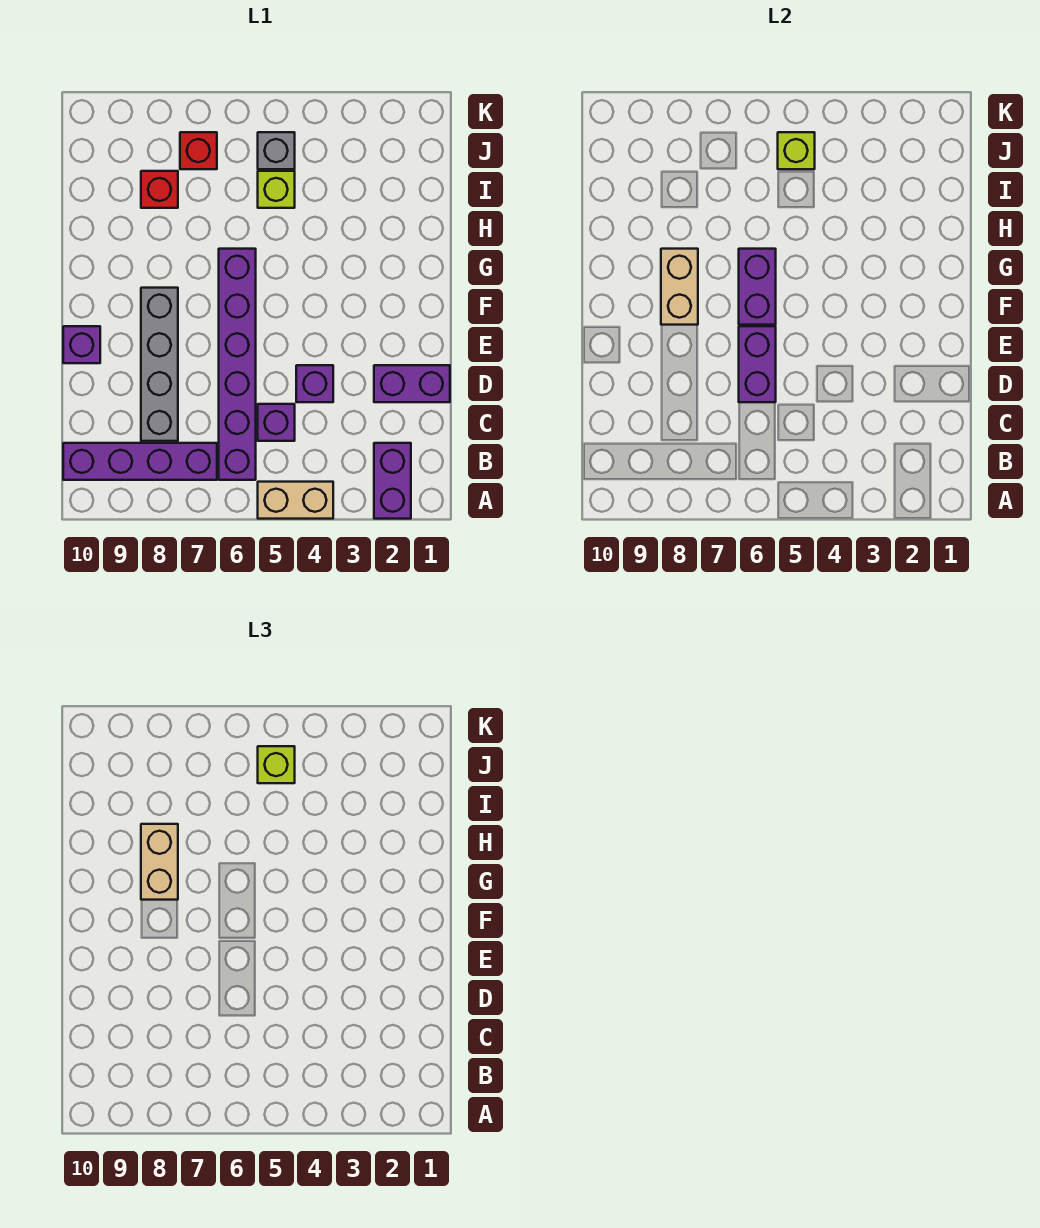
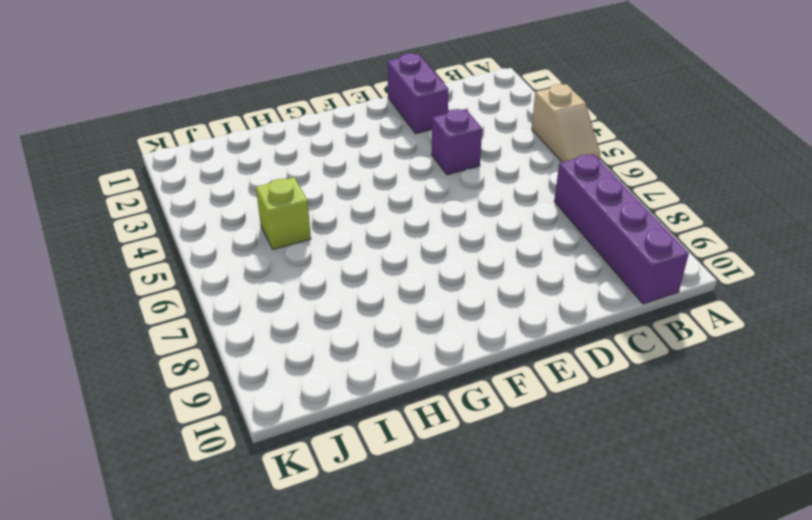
tan slope A4:A5 level 1 top 4 -> tan brick A4:A5 level 1
none -> purple brick A2:B2 level 1
none -> purple brick B6:G6 level 1
none -> purple brick C5 level 1

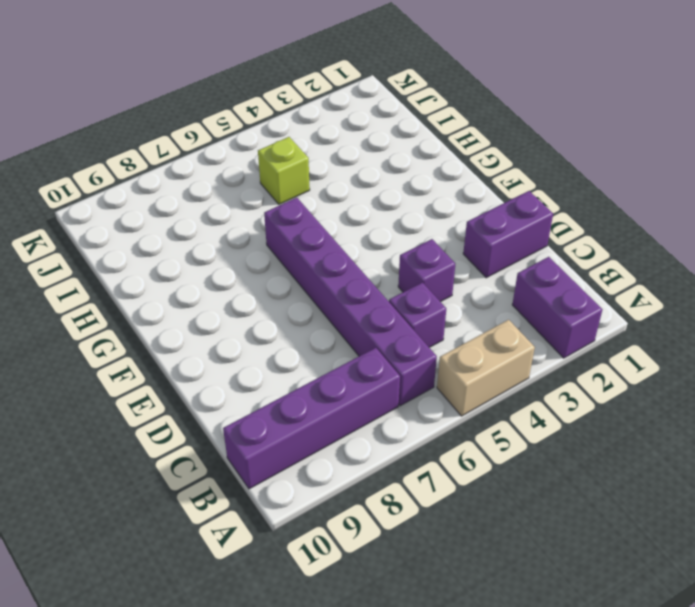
none -> grey brick C8:F8 level 1
none -> purple brick E10 level 1
none -> red brick I8 level 1

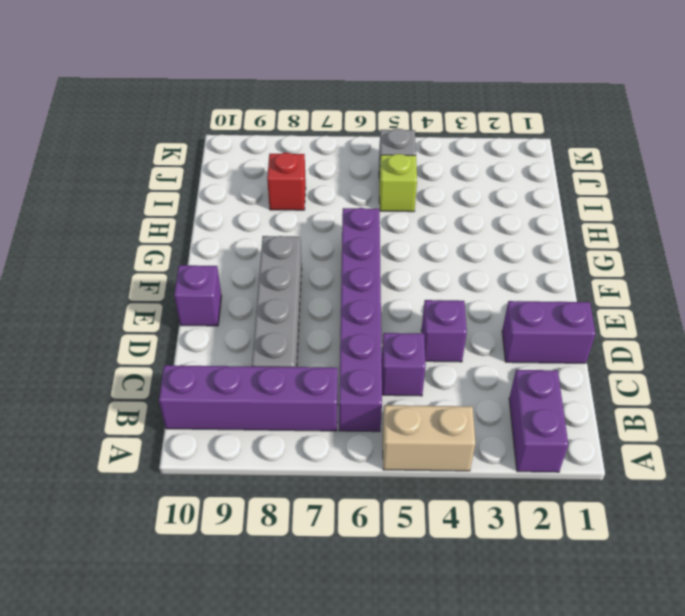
none -> red brick J7 level 1
none -> purple brick D6:E6 level 2
none -> purple brick F6:G6 level 2

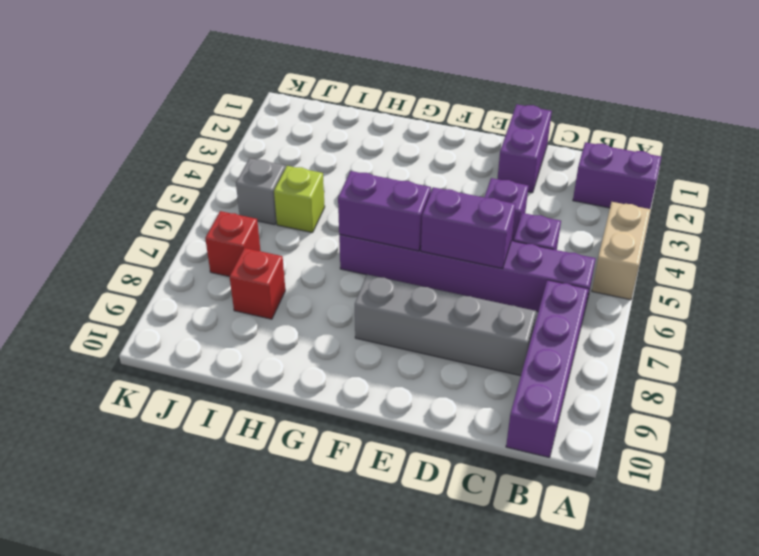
none -> purple brick E10 level 1
none -> tan brick F8:G8 level 2
none -> lime brick J5 level 2

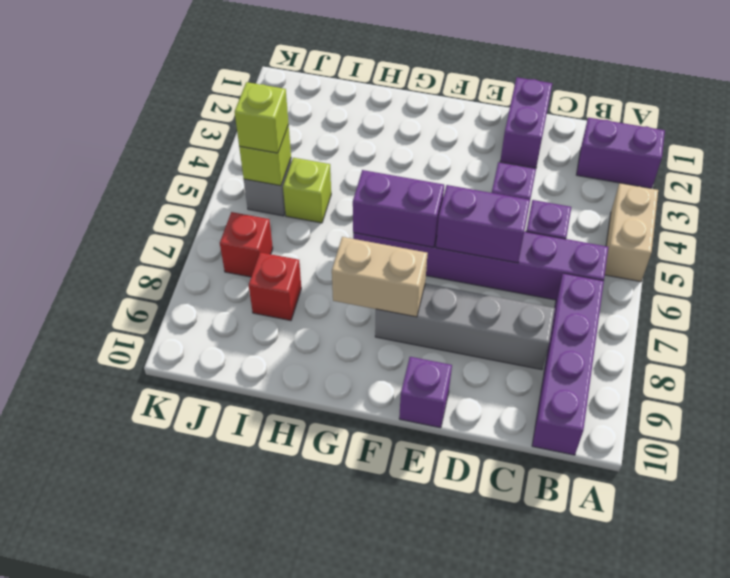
none -> tan brick G8:H8 level 3

